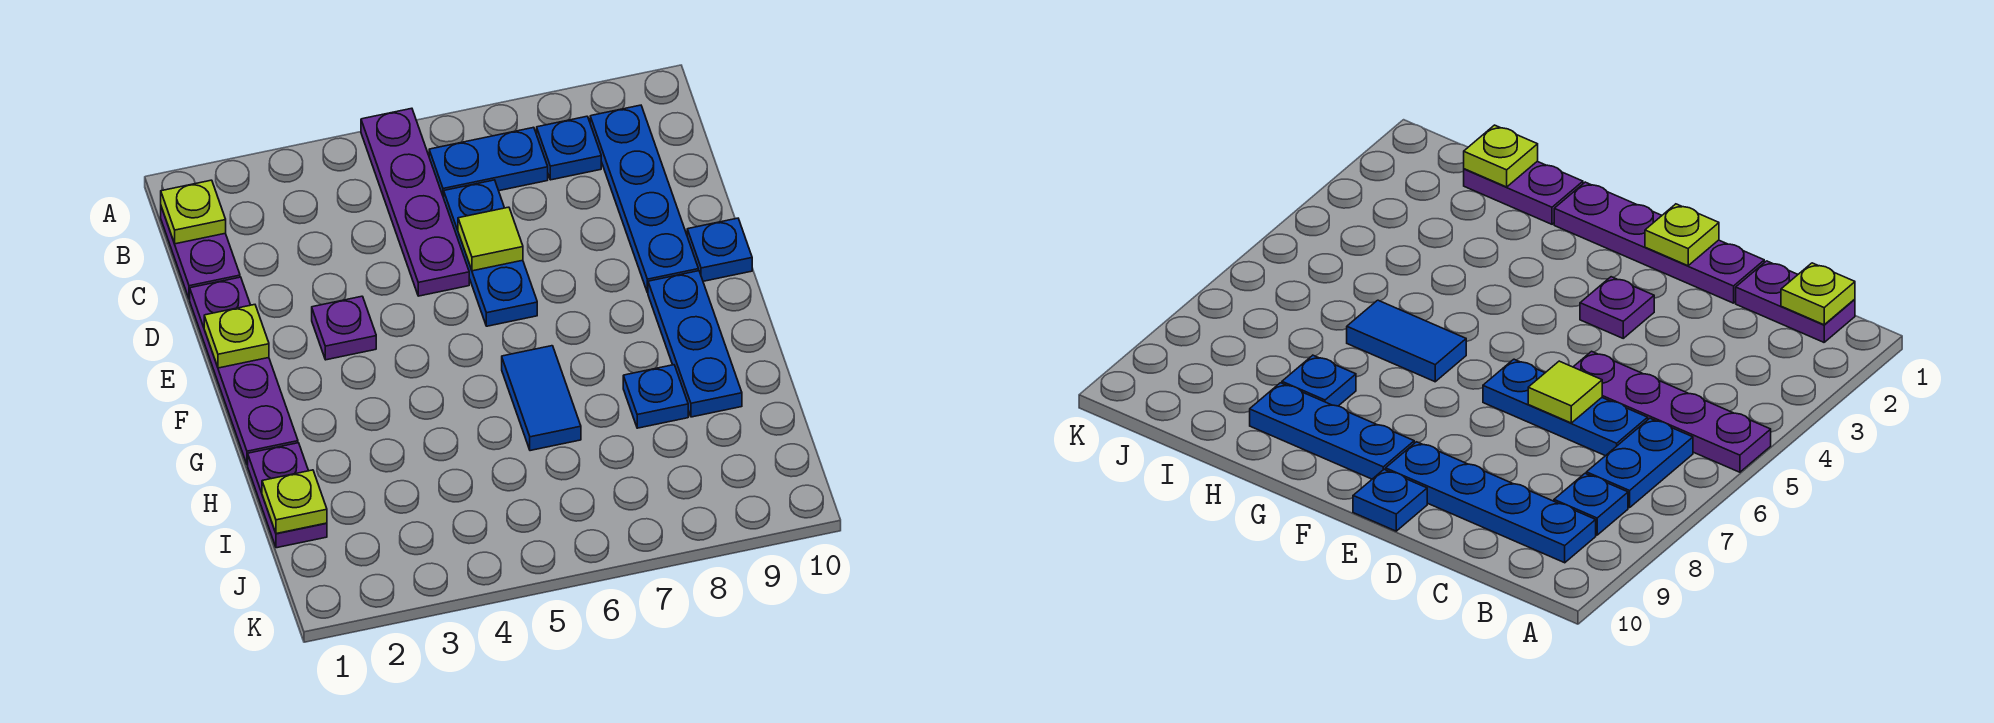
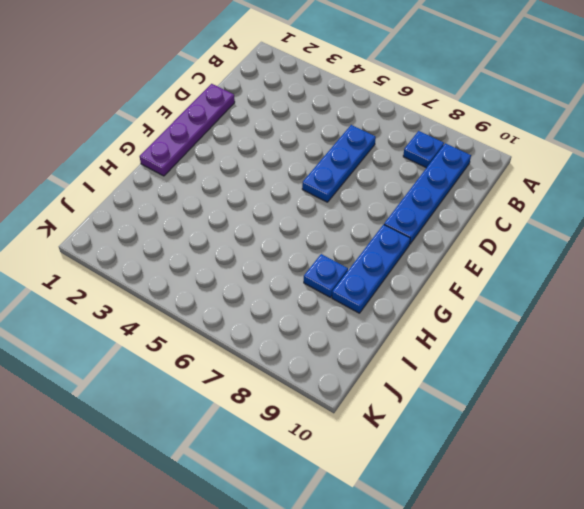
none -> purple plate A5:D5 level 1
none -> purple plate B1:C1 level 1
none -> blue plate B6:B7 level 1

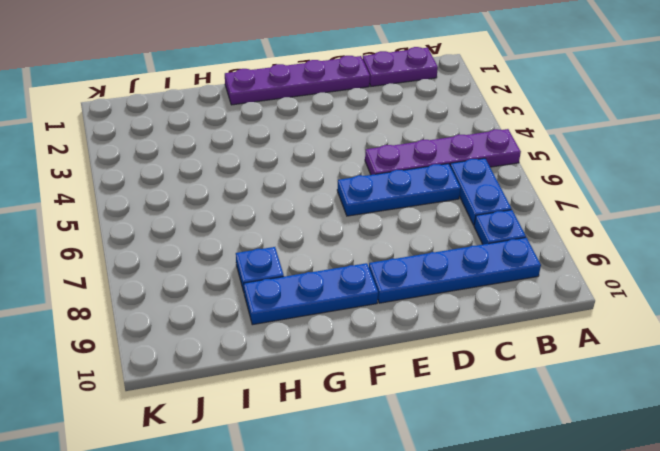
none -> purple plate E3 level 1
none -> blue plate E10 level 1
none -> blue tile G6:H6 level 1

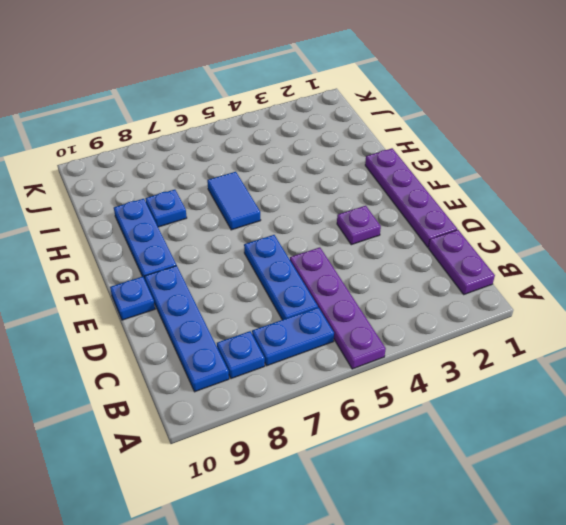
none -> purple plate H1:I1 level 1
none -> lime plate B1 level 2
none -> lime tile D6 level 2

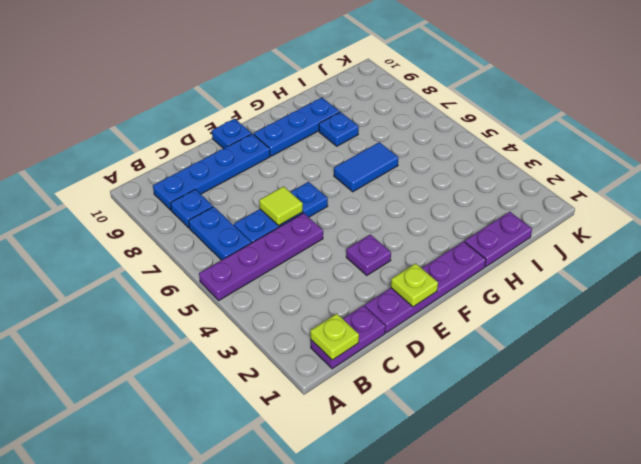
none -> lime plate I1 level 2

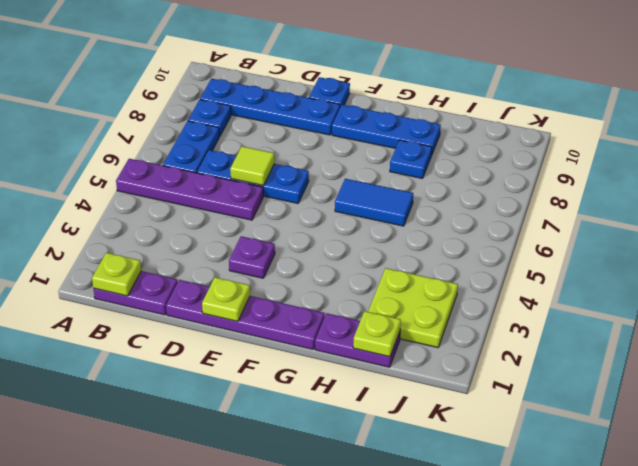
lime plate I2:J3 level 1 -> none

